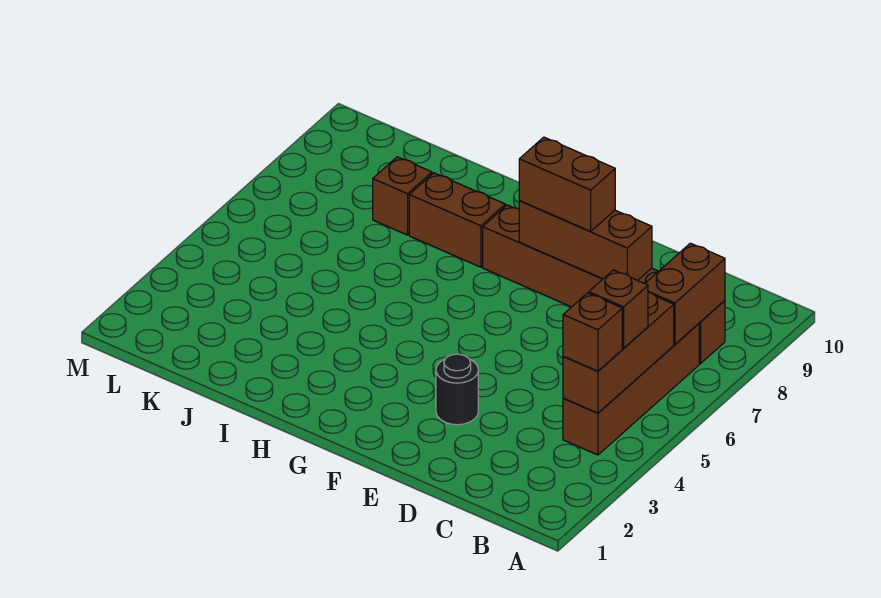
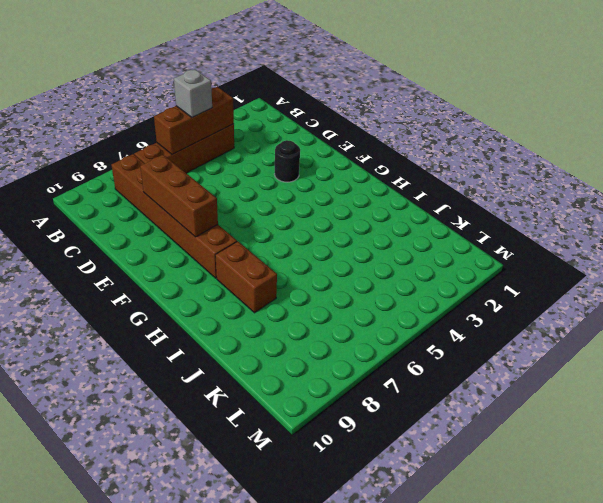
grey brick B5 level 3 -> brown brick B5 level 3
none -> brown brick J8 level 1
none -> brown brick B7:B8 level 2

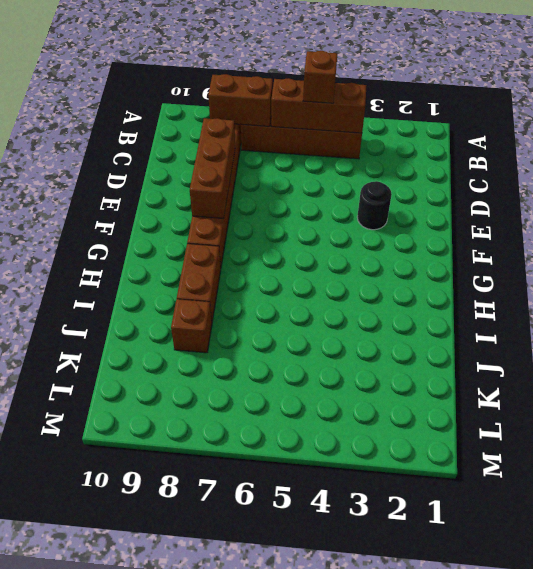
none -> brown brick B4 level 3
none -> brown brick E8:F8 level 3

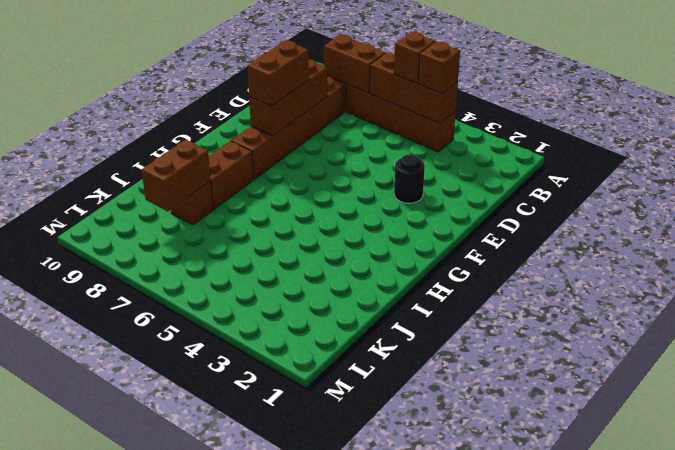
brown brick J8:K8 level 2 -> none

